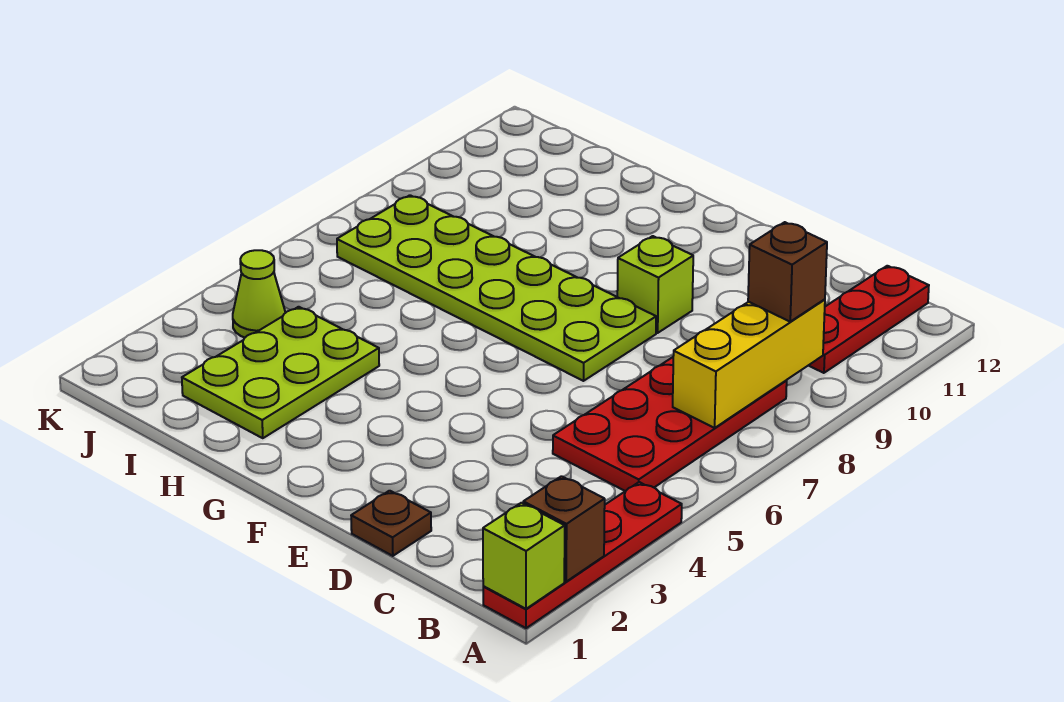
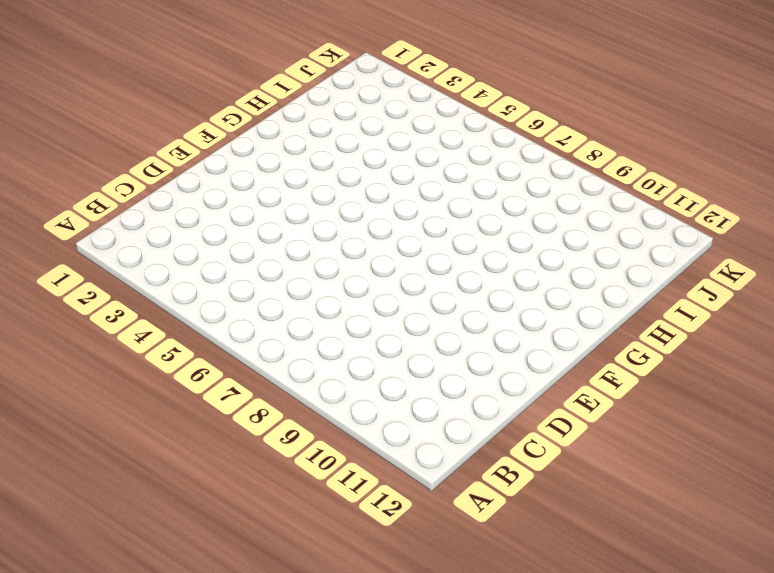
none -> red plate A1:A4 level 1
none -> red plate B5:C8 level 1
none -> red plate B10:B12 level 1

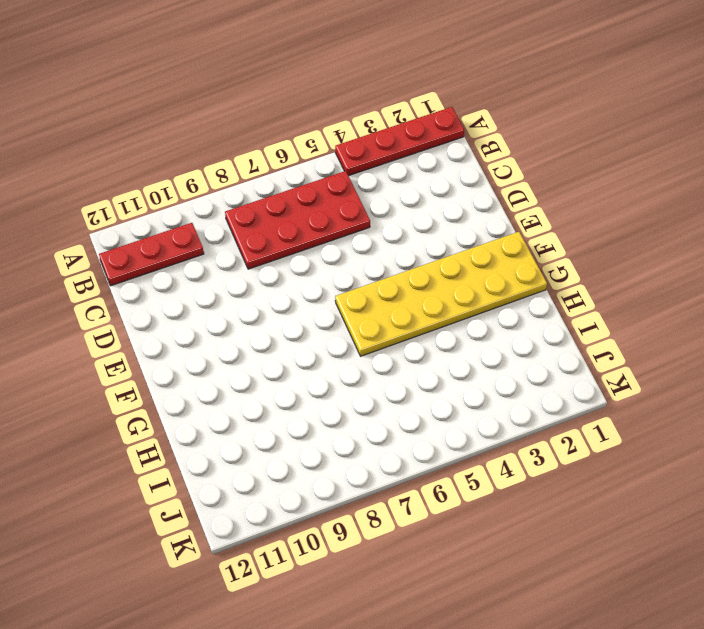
yellow plate F1:G6 level 1 -> none
none -> brown plate D1 level 1
none -> lime plate E7:J8 level 1
none -> lime brick E9 level 1

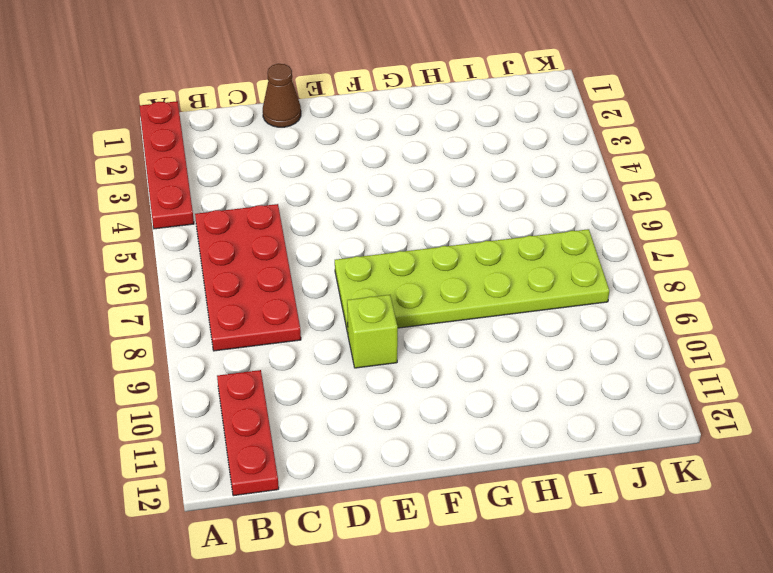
brown cone D1 level 1 -> brown plate D1 level 1
none -> lime plate H2:I4 level 1
none -> lime cone J4 level 1
none -> lime brick A1 level 2

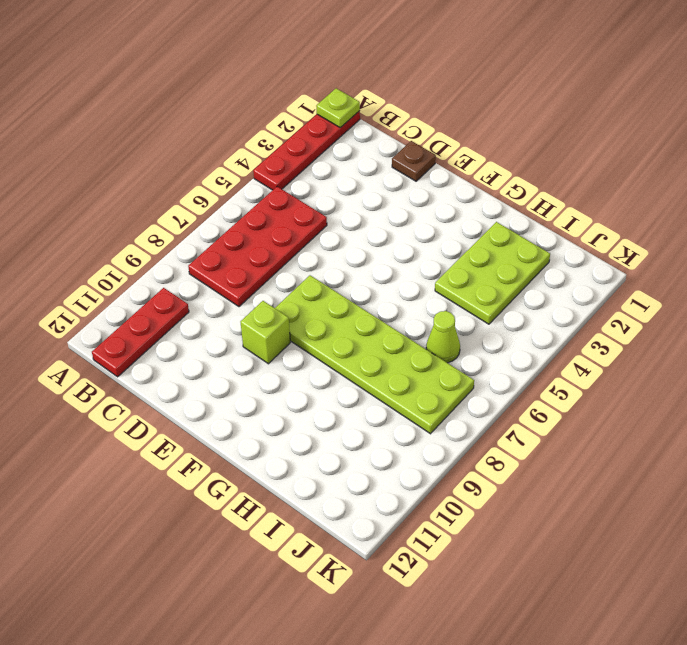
lime plate A1 level 2 -> lime brick A1 level 2
lime cone I6 level 1 -> lime cone J4 level 1
none -> brown brick A2 level 2
none -> yellow brick B7:B9 level 2
none -> brown brick B9 level 3

